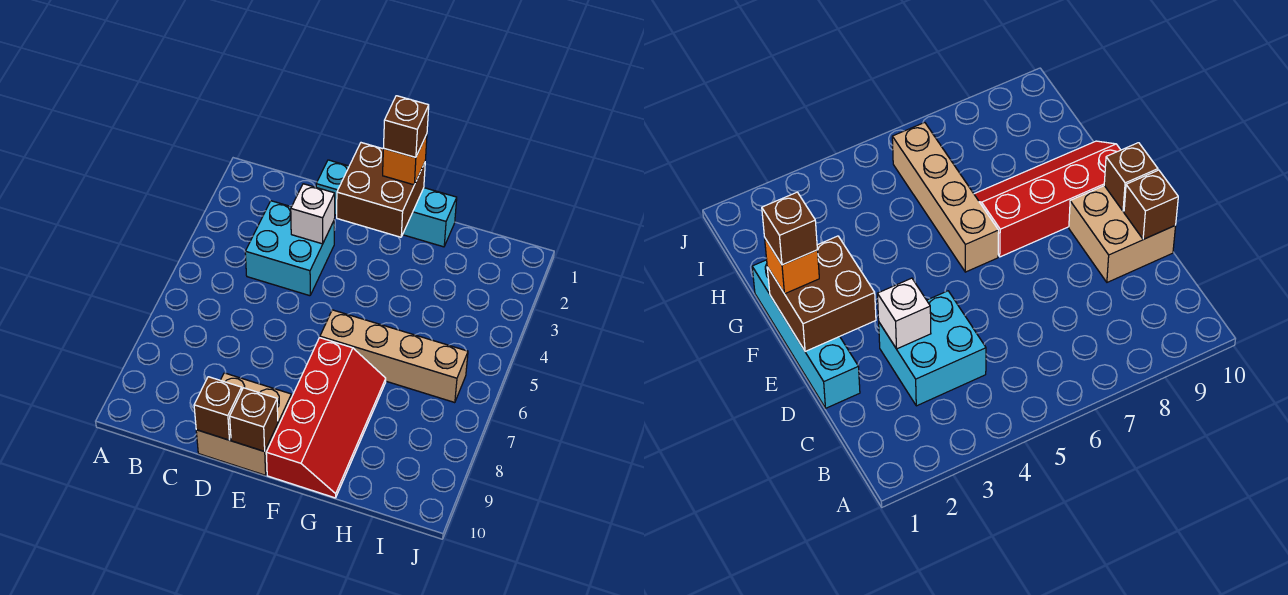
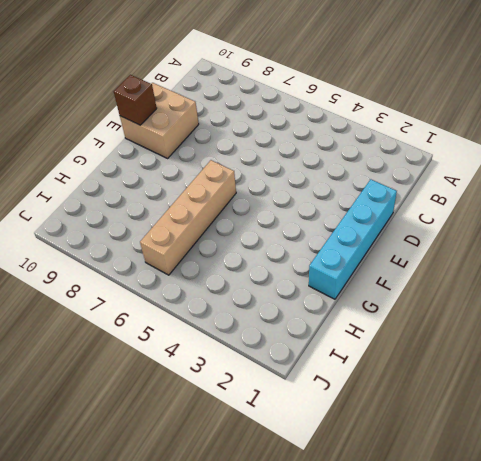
none -> cyan brick C3:D4 level 1
none -> red slope F7:G10 level 1 top F

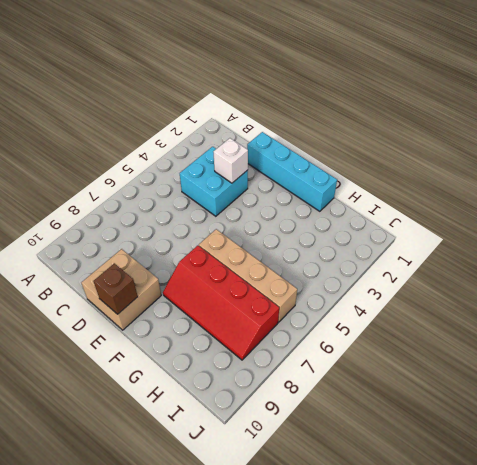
red slope F7:I8 level 1 top 7 -> red slope F7:G10 level 1 top F
none -> brown brick D10 level 2
none -> brown brick E1:F2 level 2

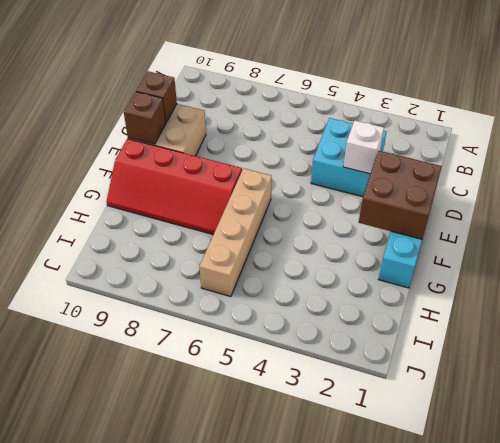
none -> orange brick F1 level 3
none -> brown brick F1 level 4

